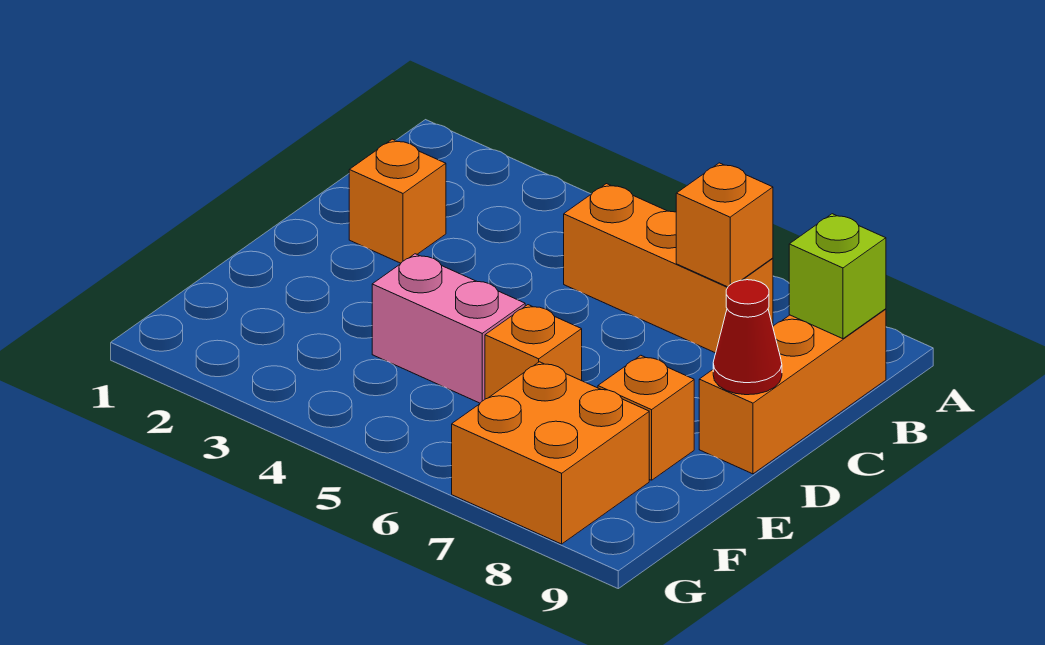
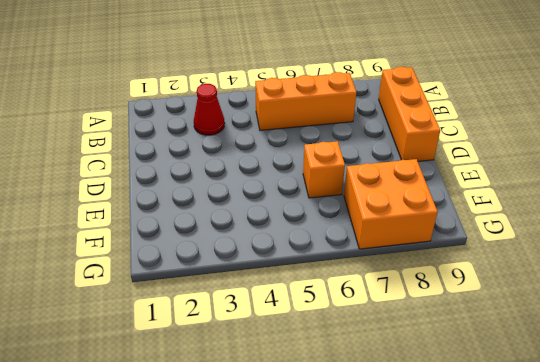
red cone B3 level 1 -> red cone D9 level 2
none -> orange brick C2 level 1
none -> pink brick E4:E5 level 1

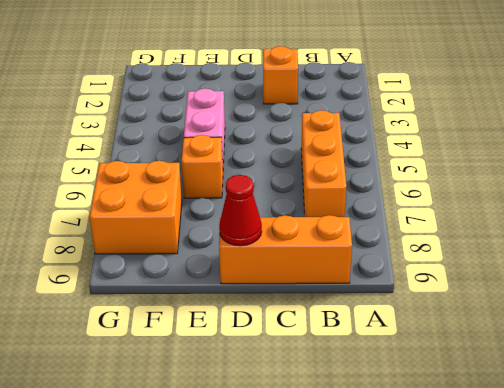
none -> orange brick E8 level 1
none -> orange brick B7 level 2

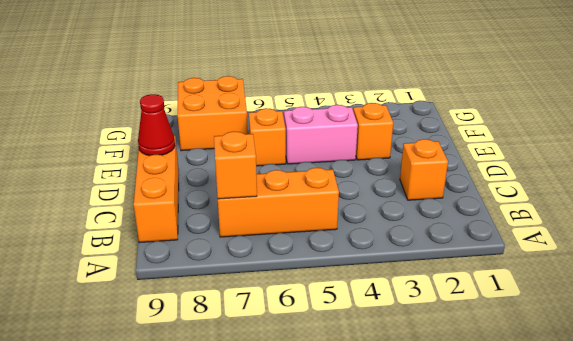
orange brick E3 level 1 -> orange brick E8 level 1
none -> lime brick B9 level 2

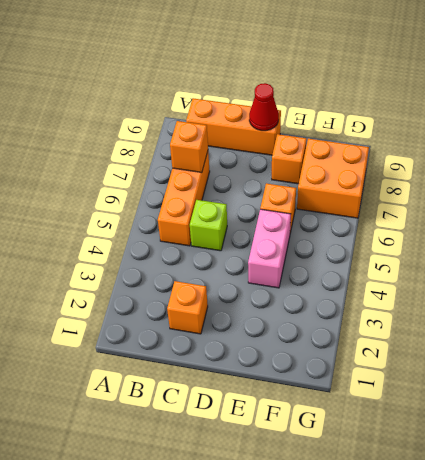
lime brick C5 level 1 -> lime brick B9 level 2

